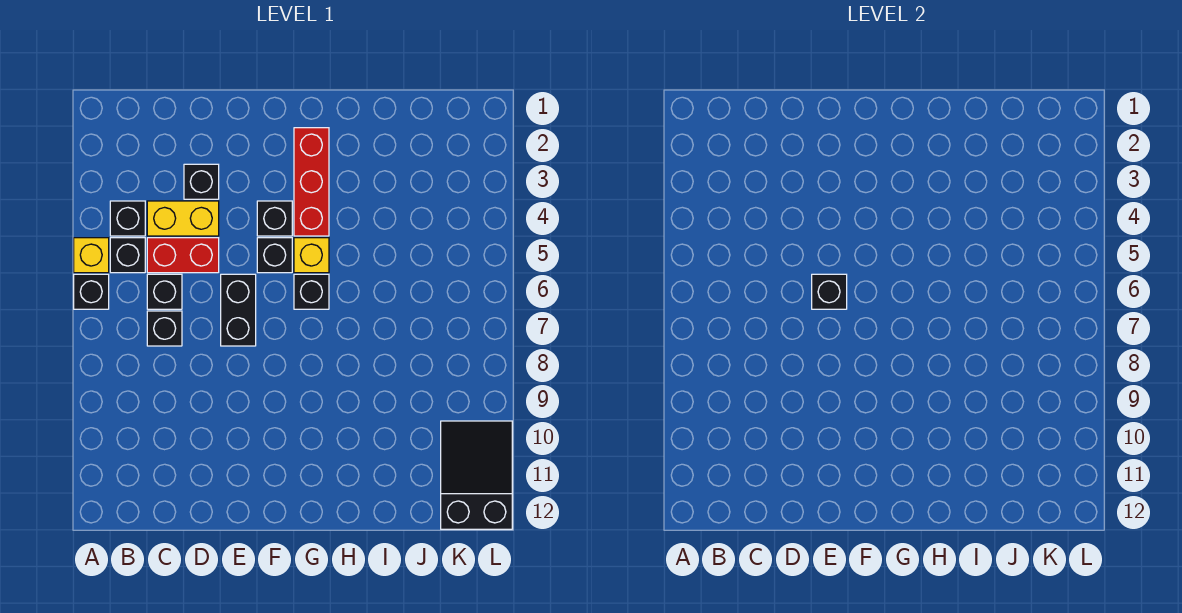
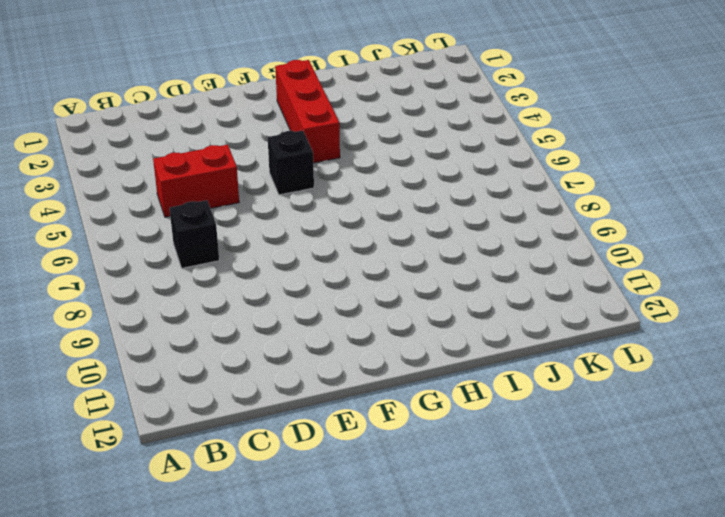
none -> yellow brick A5 level 1
none -> black brick A6 level 1
none -> black brick B4 level 1

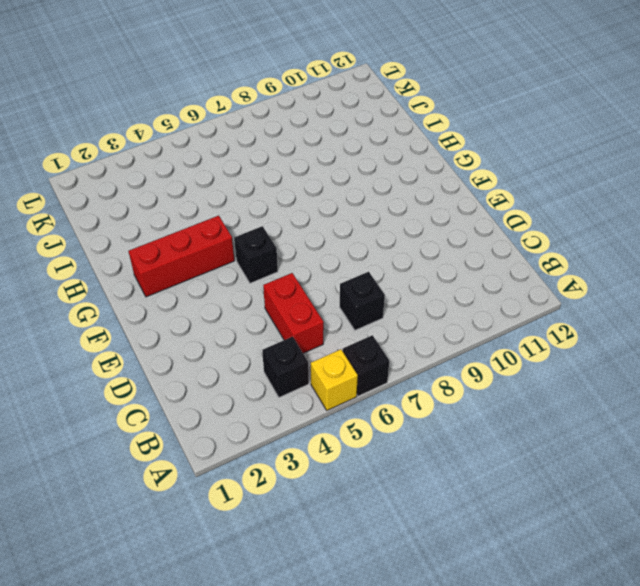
none -> black brick B5 level 1
none -> yellow brick C4:D4 level 1
none -> black brick C6 level 1

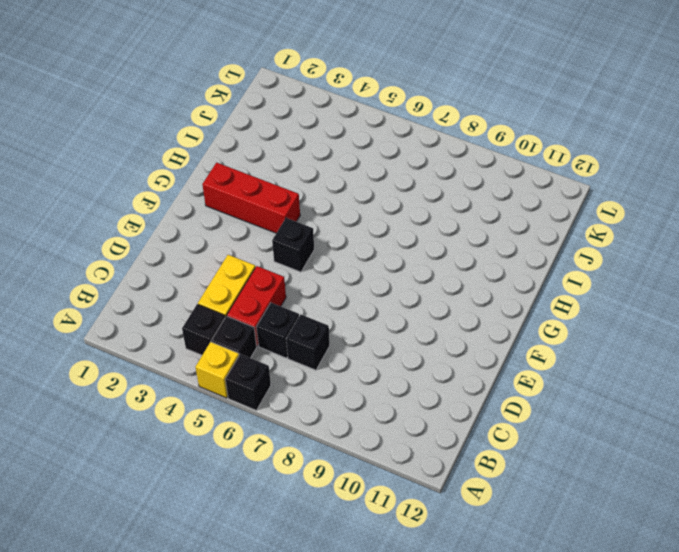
none -> black brick D3 level 1
none -> black brick E6:E7 level 1
none -> black brick F4 level 1

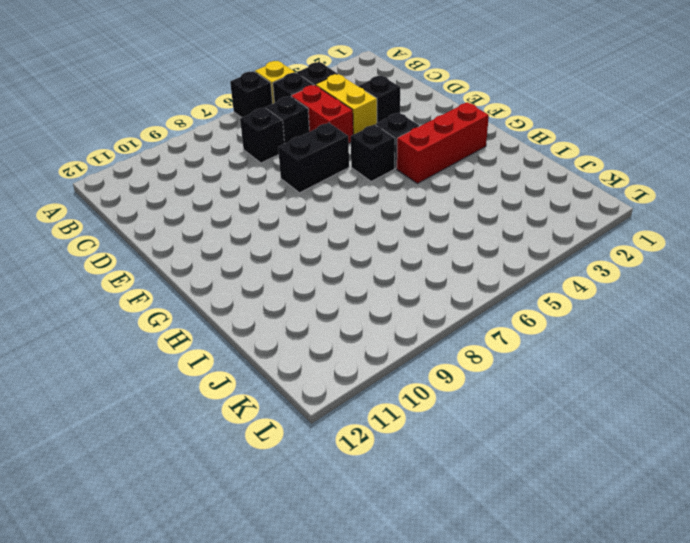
none -> yellow brick G5 level 1
none -> black brick G6 level 1
none -> black slope K10:L12 level 1 top 12

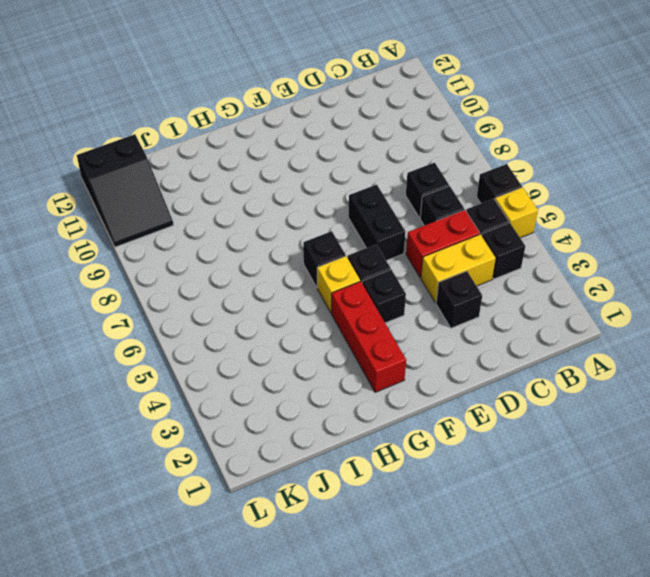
none -> black brick E6 level 2

